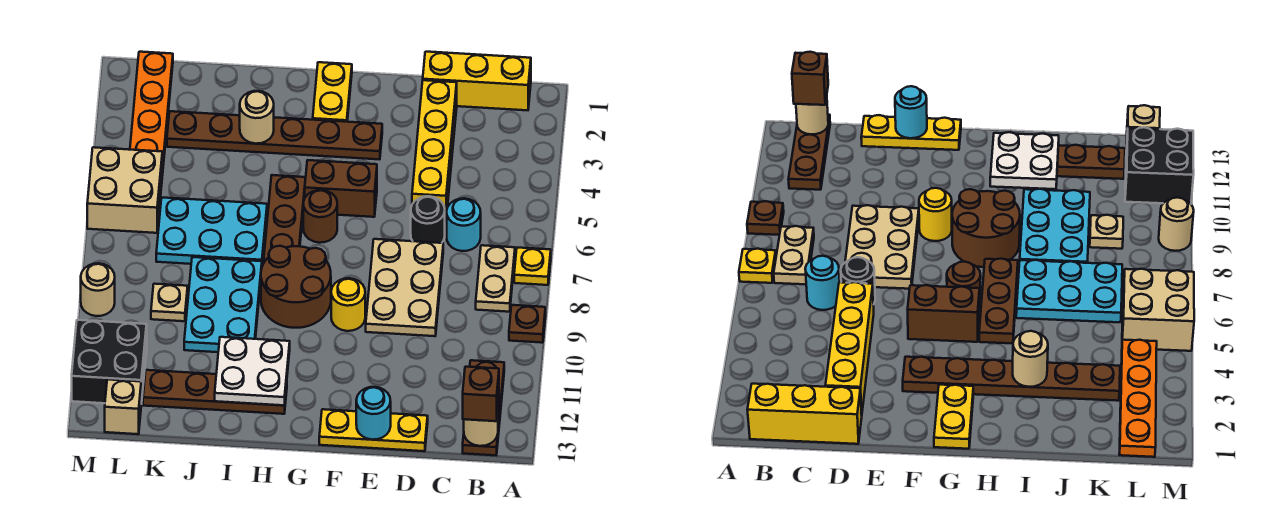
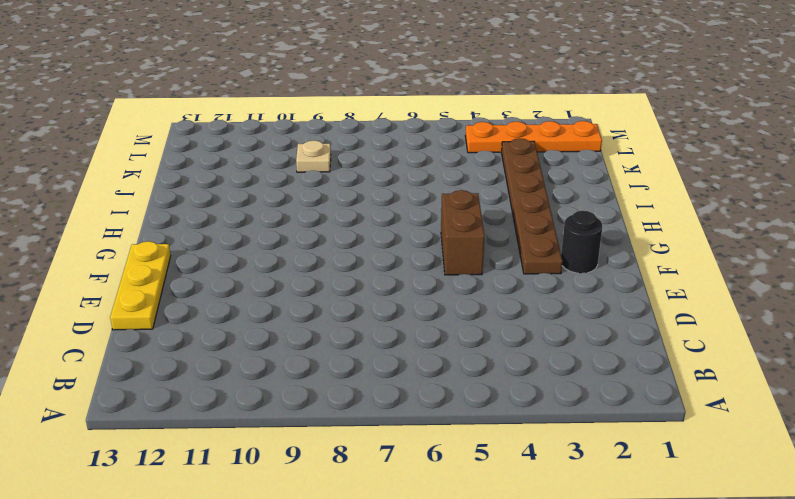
black round brick F2 level 1 -> black round brick D6 level 1
none -> yellow plate A7 level 1
none -> brown plate A9 level 1
none -> yellow brick B1:D1 level 1
none -> tan plate B7:B8 level 1

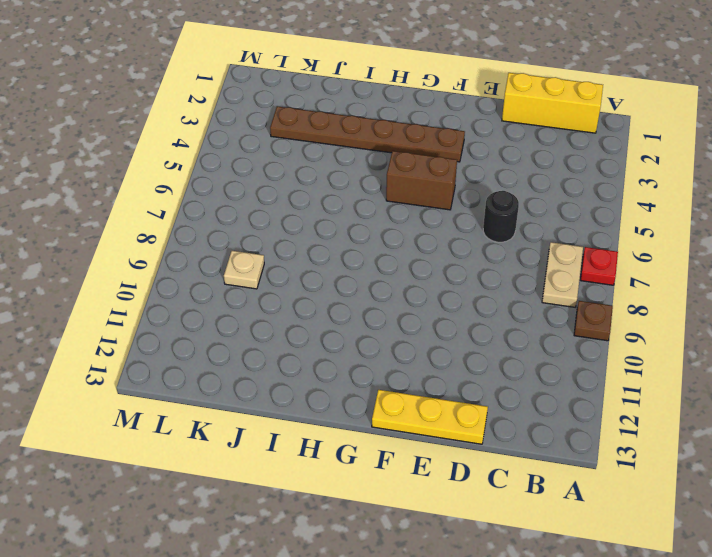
red plate A7 level 1 -> yellow plate A7 level 1
none -> brown plate B11:B13 level 1
none -> cyan round brick C6 level 1
none -> yellow brick D2:D5 level 1
none -> tan plate D7:E9 level 1

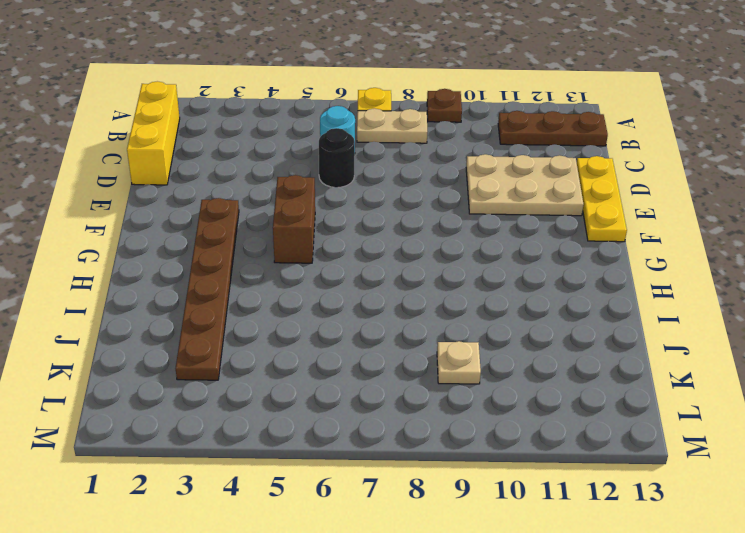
tan plate D10:E12 level 1 -> tan plate D7:E9 level 1
none -> yellow brick D2:D5 level 1
none -> yellow round brick F9 level 1
none -> yellow plate G1:G2 level 1
none -> brown round brick G6 level 1

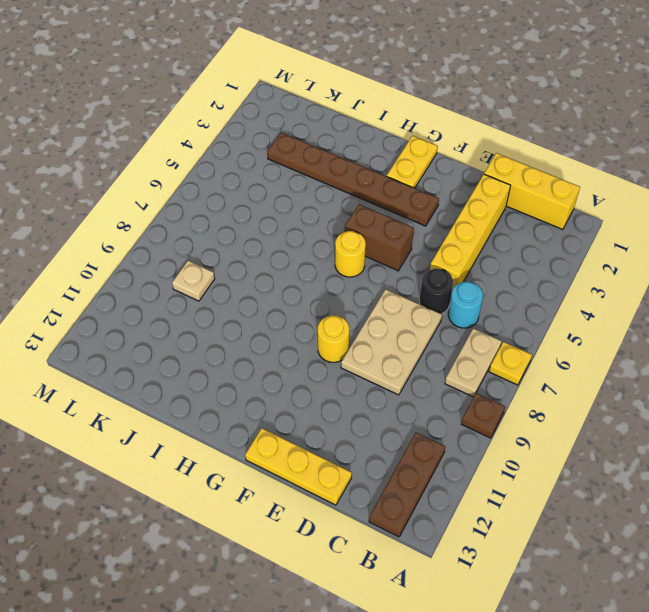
yellow round brick G6 level 1 -> brown round brick G6 level 1
none -> brown round brick G8:H9 level 1
none -> brown plate H5:H7 level 1
none -> brown plate H12:K12 level 1
none -> cyan plate I6:K7 level 1

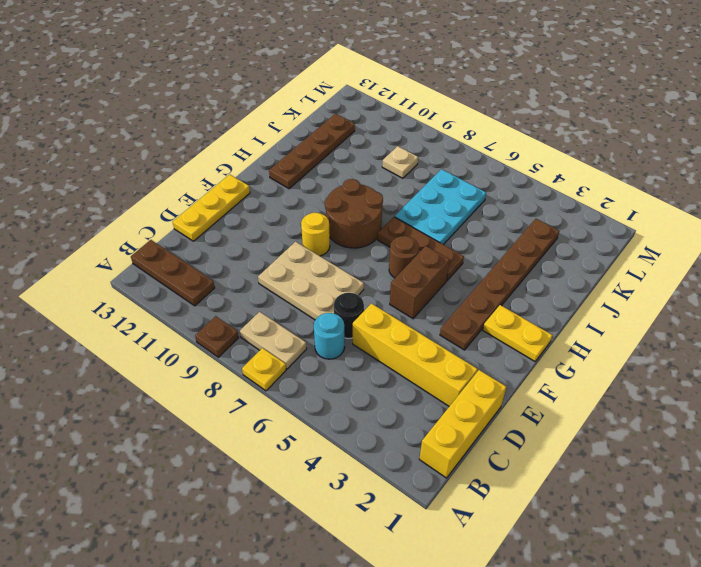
none -> cyan plate I8:J10 level 1
none -> orange plate L1:L4 level 1
none -> tan brick L5:M6 level 1
none -> black brick L11:M12 level 1

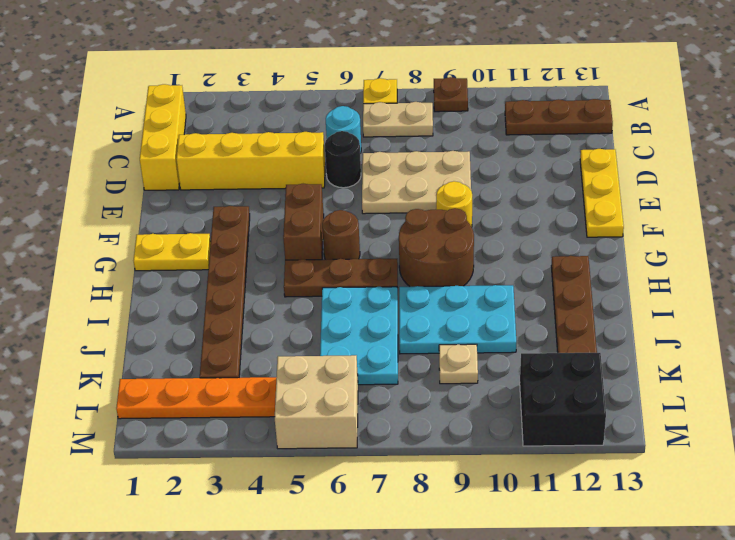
none -> tan brick L13 level 1
none -> tan round brick M9 level 1
none -> tan round brick B13 level 2
none -> cyan round brick E13 level 2

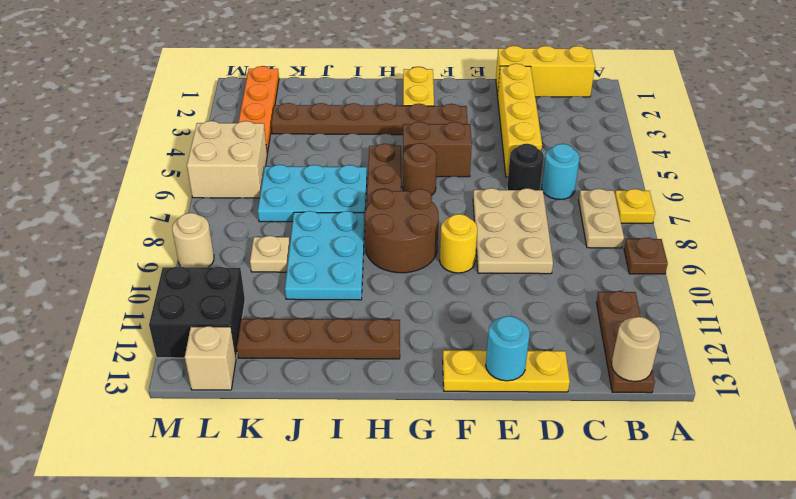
none -> white plate H11:I12 level 2
none -> tan round brick I3 level 2
none -> brown brick B13 level 3

